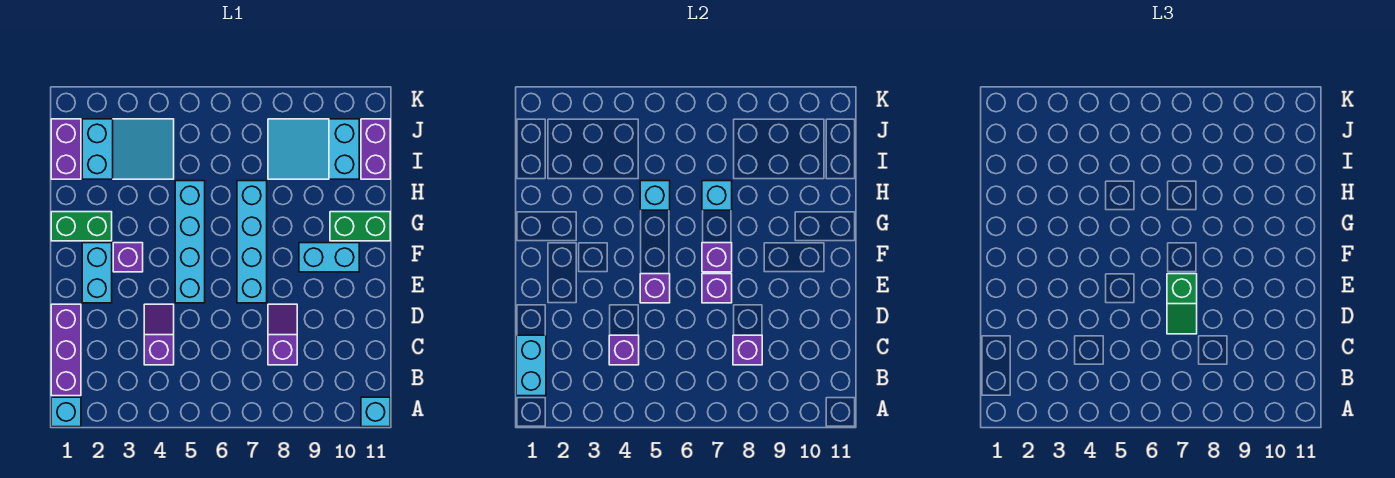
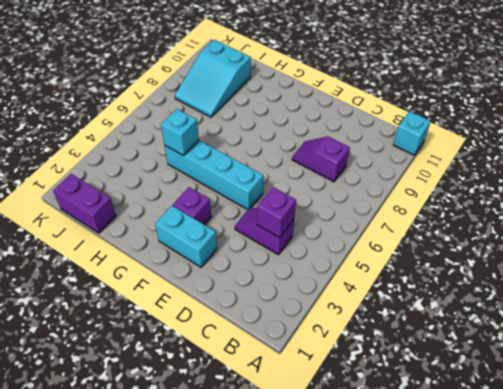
none -> cyan brick A1 level 1
none -> purple brick B1:D1 level 1
none -> cyan brick E7:H7 level 1

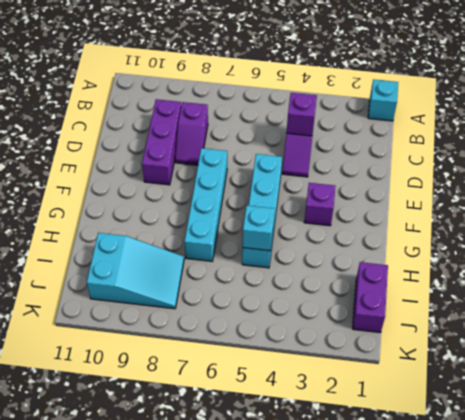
purple brick C9:E9 level 1 -> purple brick B1:D1 level 1
none -> cyan brick A11 level 1
none -> cyan brick E2:F2 level 1
none -> cyan brick F9:F10 level 1

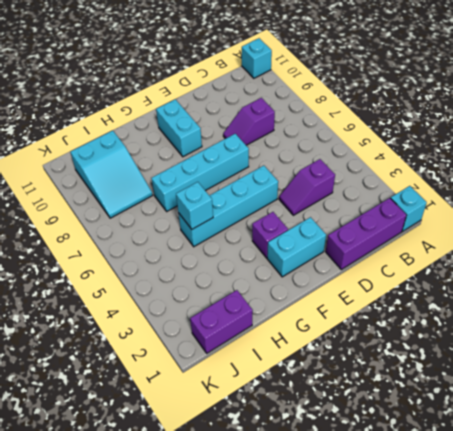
none -> green brick G1:G2 level 1
none -> green brick G10:G11 level 1
none -> cyan slope I2:J4 level 1 top 2

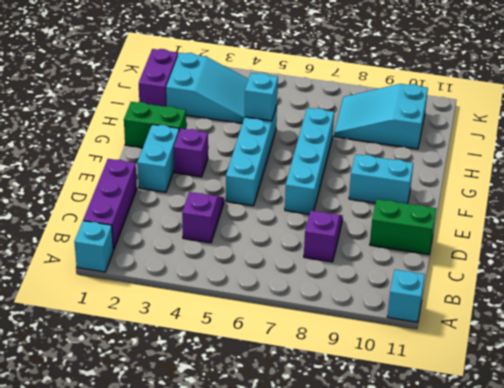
green brick D10:D11 level 1 -> green brick G10:G11 level 1
none -> purple brick I11:J11 level 1
none -> cyan brick B1:C1 level 2
none -> purple brick C4 level 2

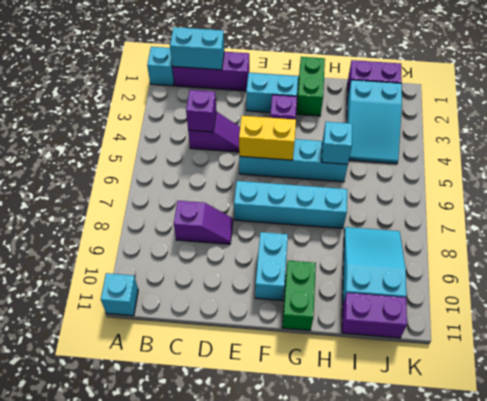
yellow brick E5:F5 level 2 -> purple brick E5 level 2
none -> purple brick C8 level 2
none -> purple brick E7 level 2
none -> purple brick F7 level 2

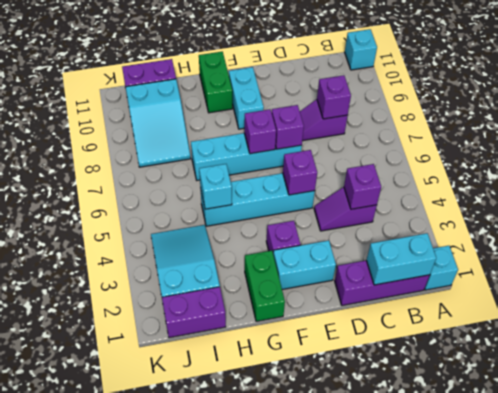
none -> cyan brick H7 level 2
none -> green slope D7:E7 level 3 top E

